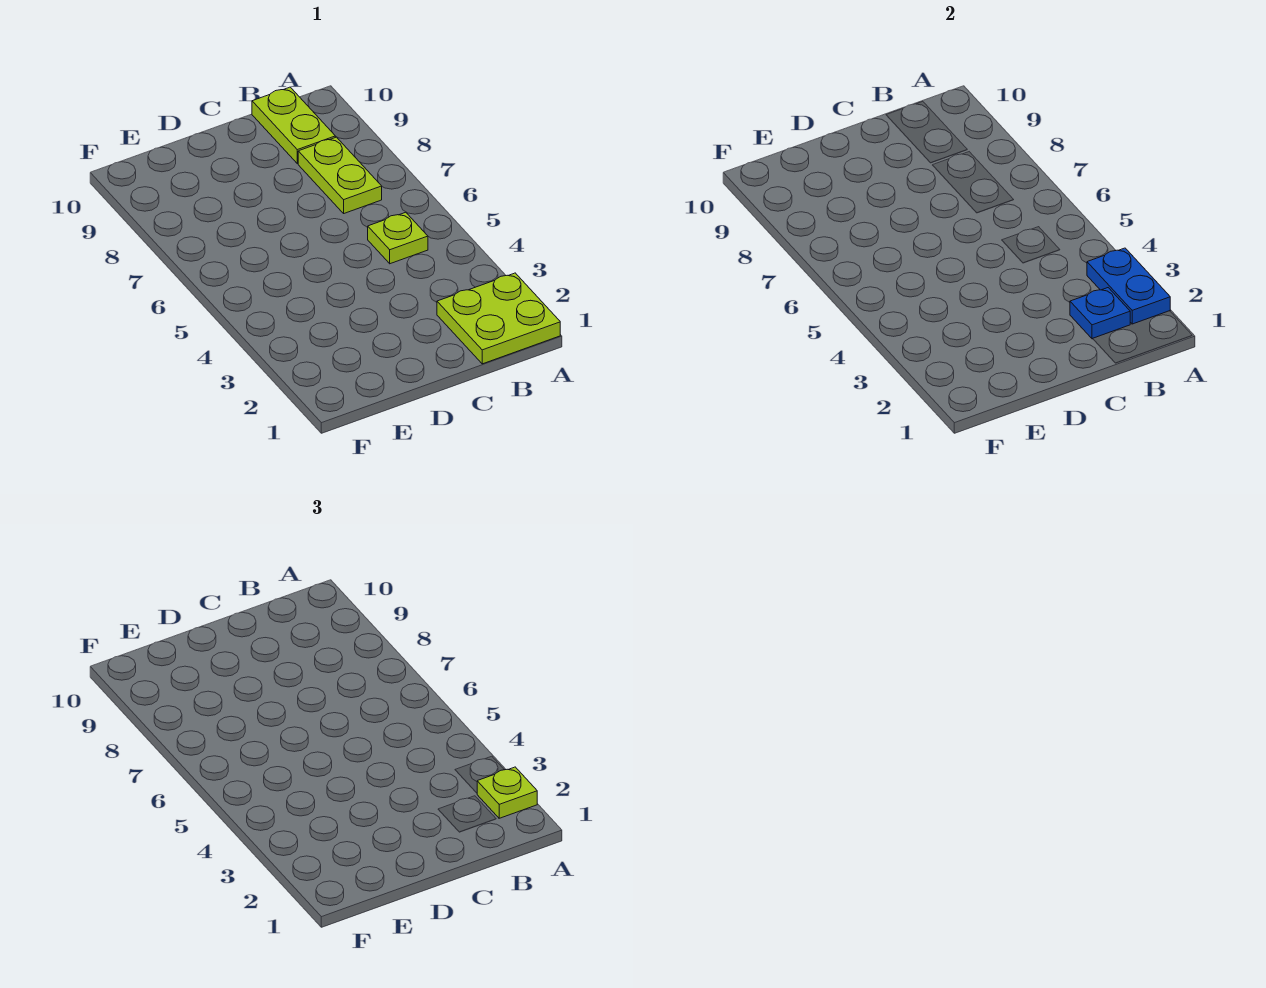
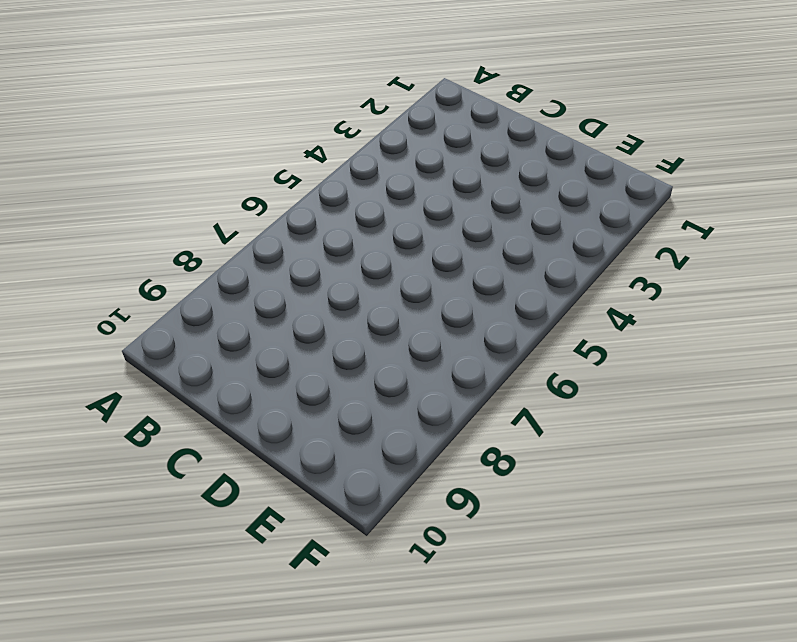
none -> lime plate A1:B2 level 1
none -> lime plate B5 level 1

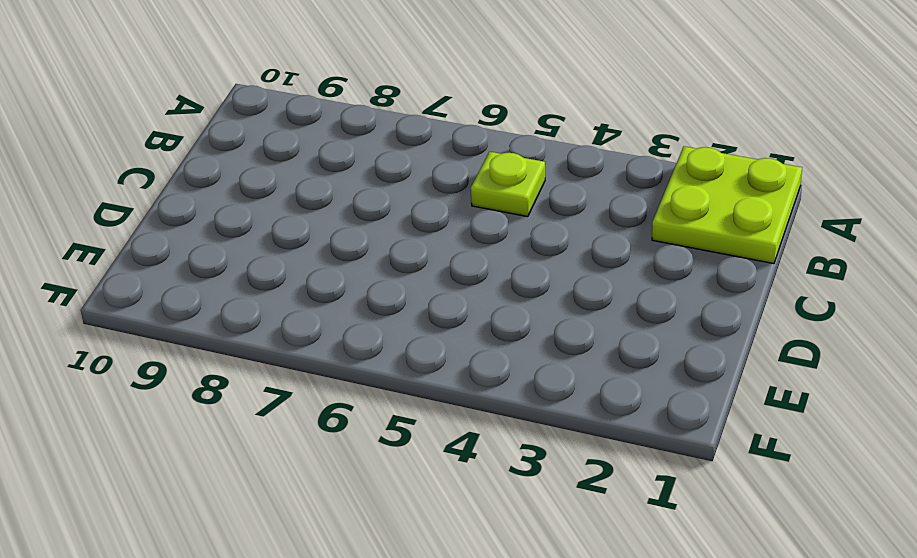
none -> lime plate B7:B8 level 1
none -> lime plate B9:B10 level 1

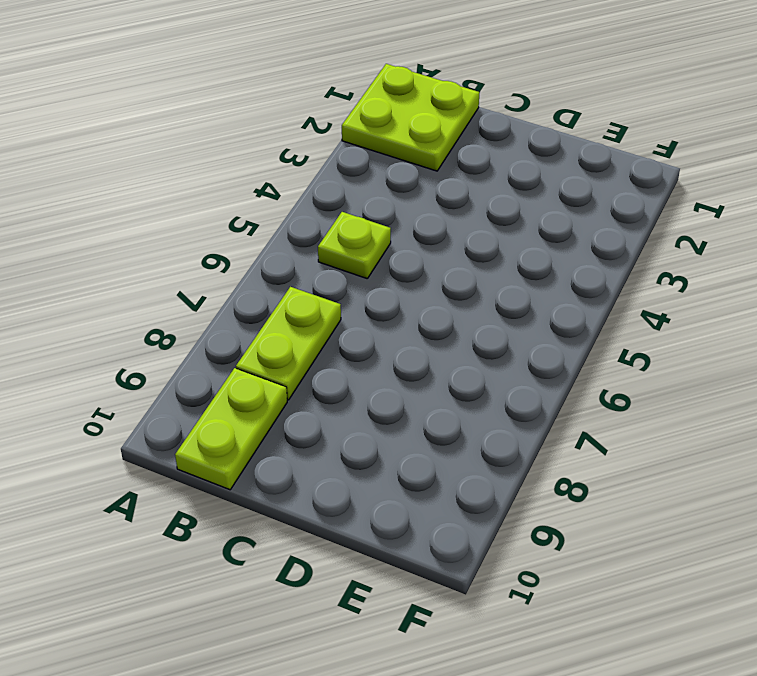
none -> blue plate A2:A3 level 2
none -> blue plate B2 level 2

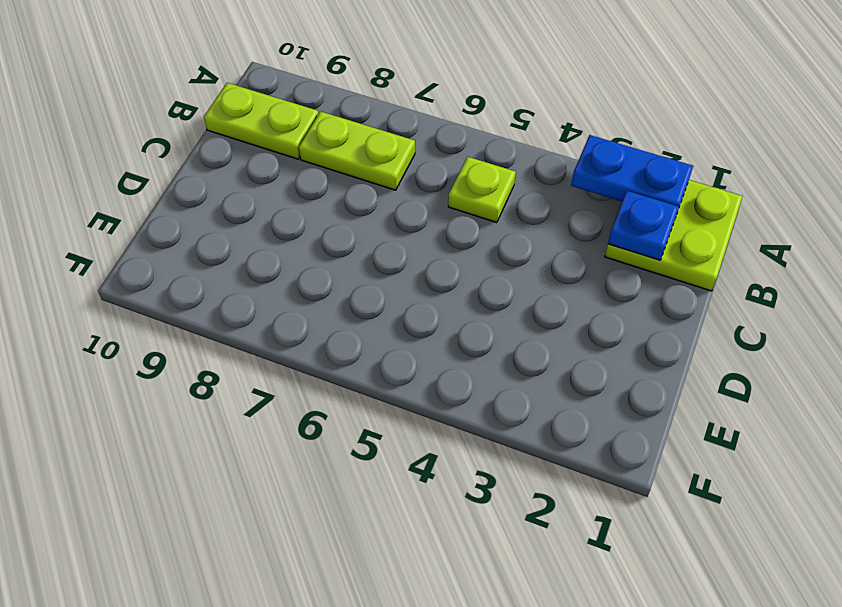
none -> lime plate A2 level 3

